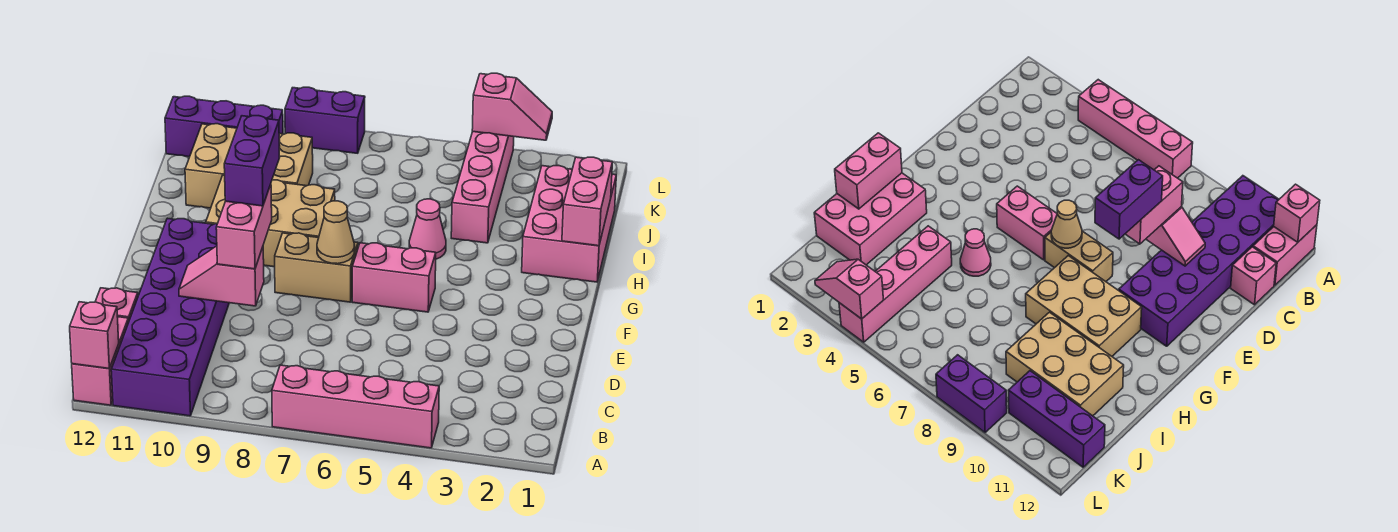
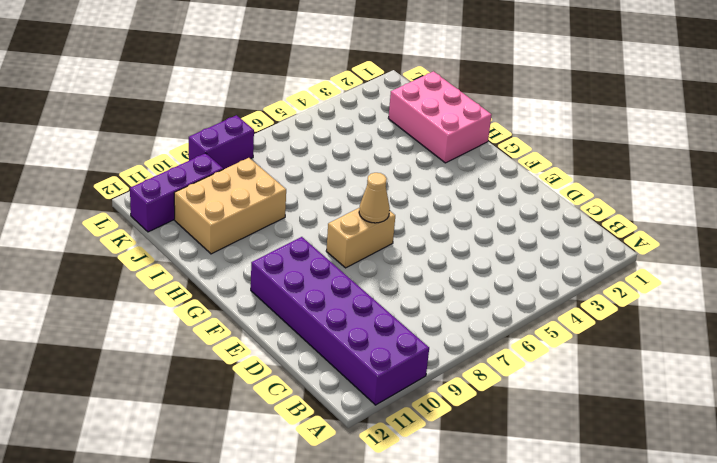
none -> pink brick A4:A7 level 1
none -> pink brick A12:B12 level 1
none -> pink brick C12 level 1

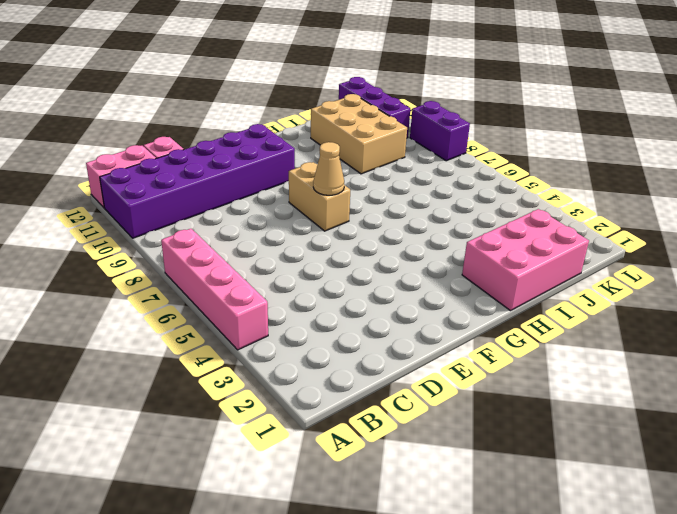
none -> pink brick F5:F6 level 1
none -> tan brick G8:H10 level 1
none -> pink cone H5 level 1

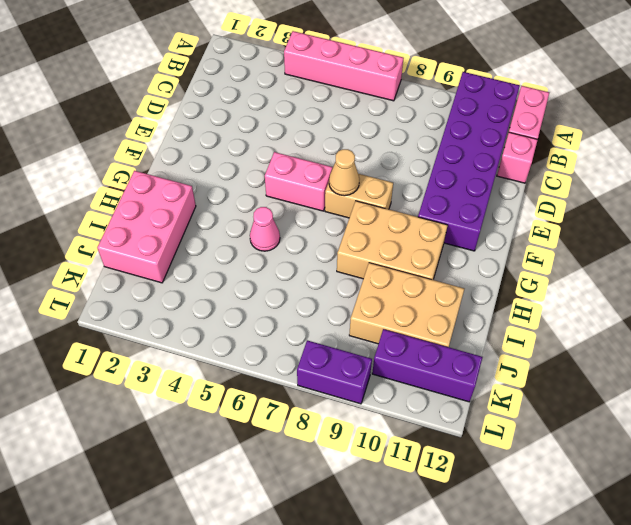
none -> pink brick I4:L4 level 1
none -> pink brick A12 level 2
none -> pink slope D9:D10 level 2 top 9

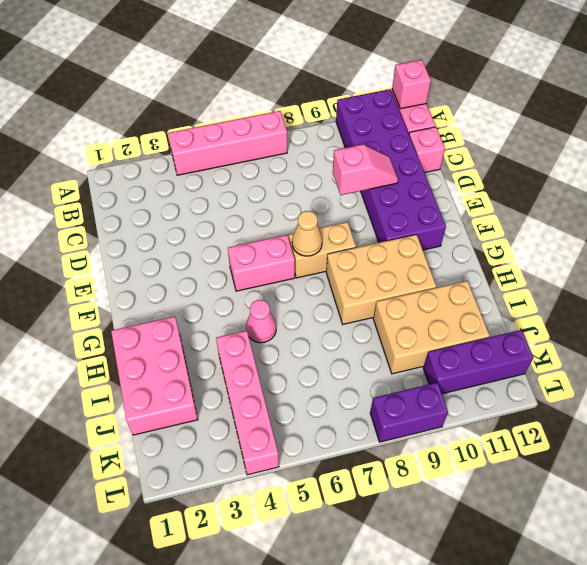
none -> pink brick H1:I1 level 2
none -> pink slope L3:L4 level 2 top 4
none -> pink brick D9:E9 level 3

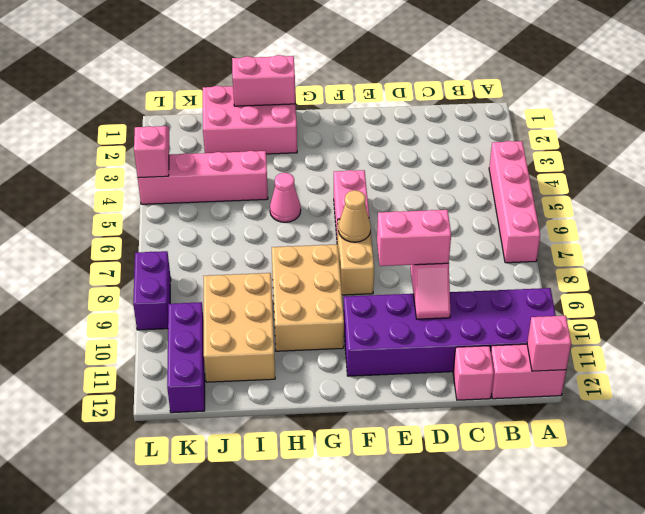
none -> purple brick E9:F9 level 4

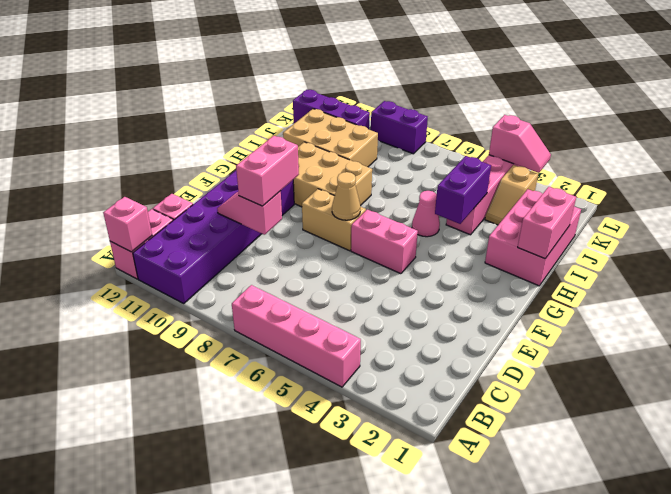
purple brick H4:I4 level 2 -> purple brick E9:F9 level 4
tan slope J3:K3 level 1 top K -> none

